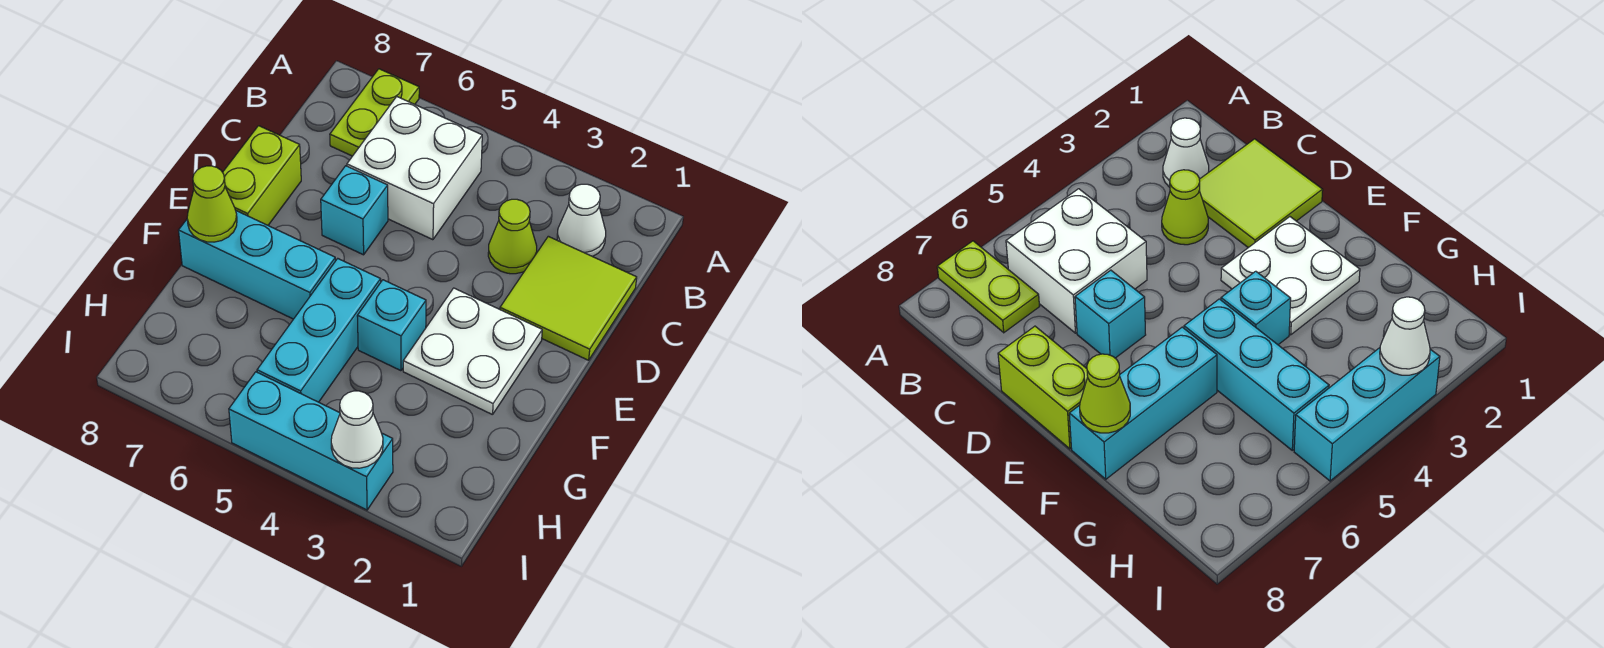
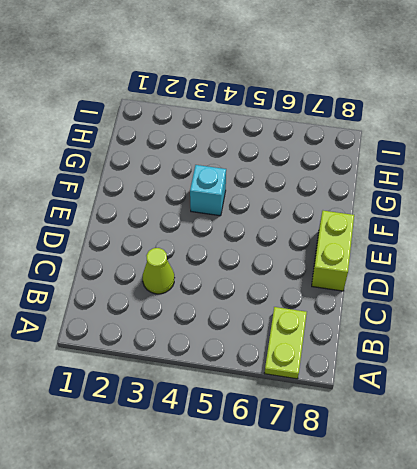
none -> white cone B2 level 1
none -> white brick B5:C6 level 1
none -> lime tile C1:D2 level 1

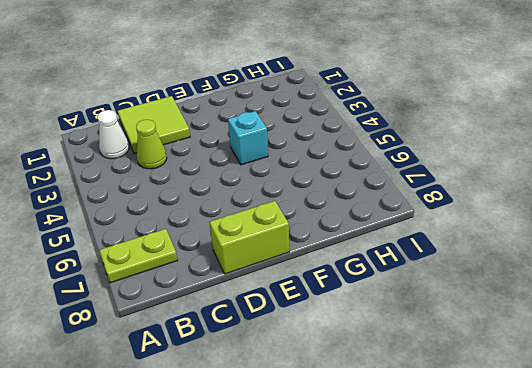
none -> white brick B5:C6 level 1
none -> cyan brick D6 level 1
none -> white plate E2:F3 level 1

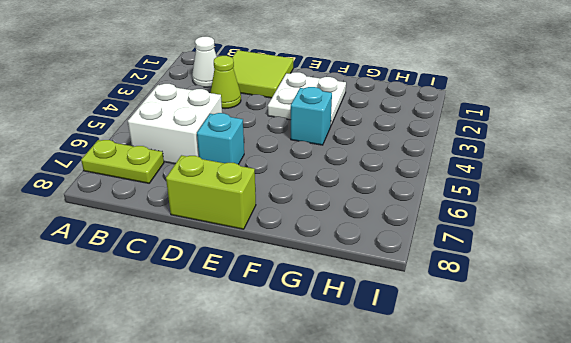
none -> cyan brick F5:H5 level 1
none -> cyan brick F6:F8 level 1
none -> cyan brick I3:I5 level 1

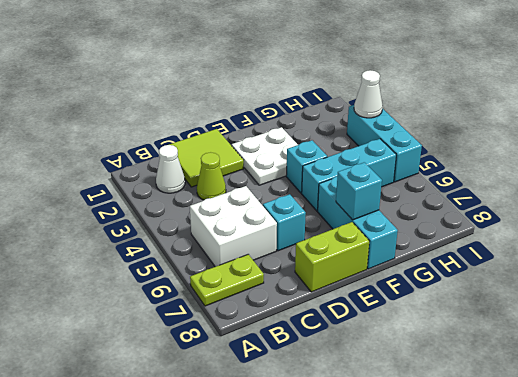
cyan brick F7 level 2 -> none
none -> lime cone F8 level 2

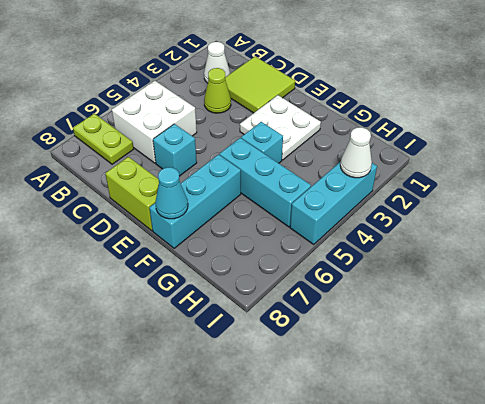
cyan cone F8 level 2 -> lime cone F8 level 2

